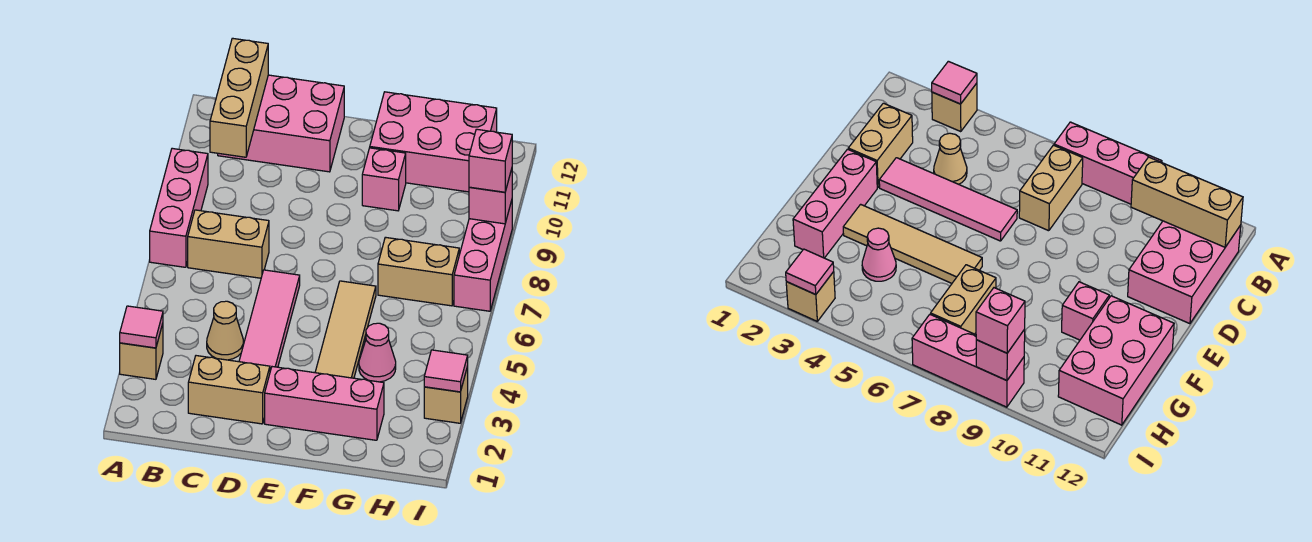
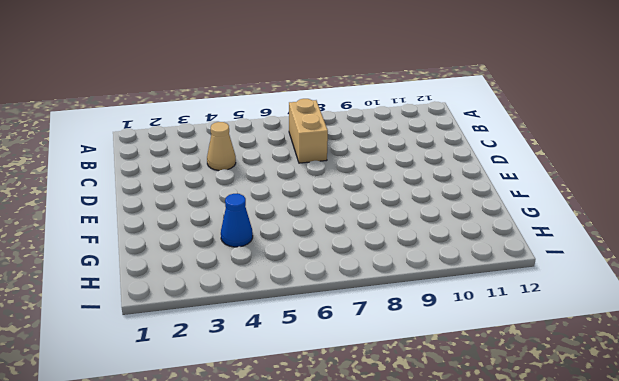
blue cone G4 level 1 -> pink cone G4 level 1
none -> tan brick A3 level 1
none -> pink brick A7:A9 level 1
none -> pink brick B11:D12 level 1

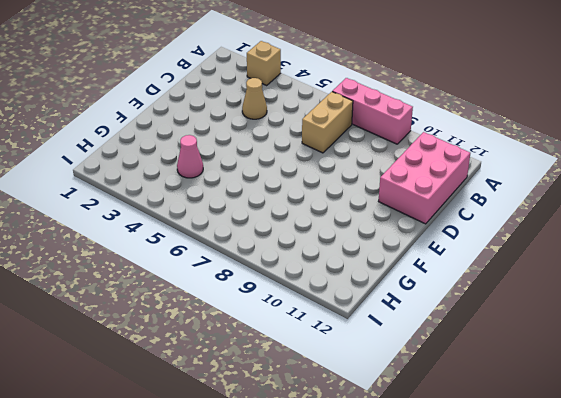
none -> tan brick C2:D2 level 1
none -> pink tile D3:D6 level 1
none -> pink brick E2:G2 level 1

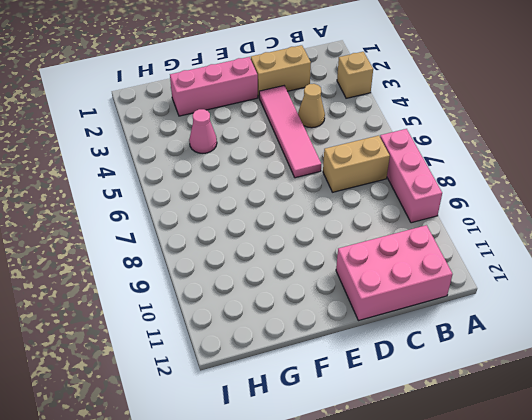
none -> tan tile F3:F6 level 1
none -> pink brick F10 level 1
none -> pink brick F11:H12 level 1

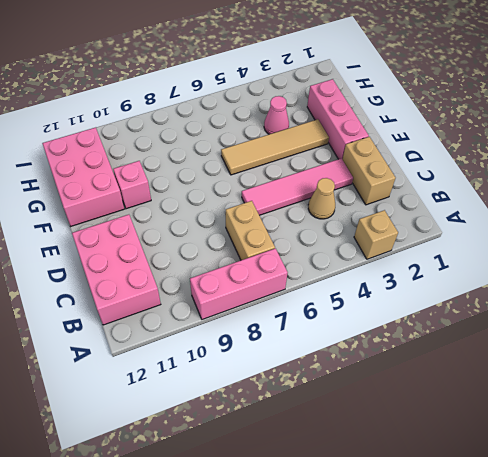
none -> tan brick G7:H7 level 1
none -> tan brick I3 level 1
none -> pink brick I7:I9 level 1

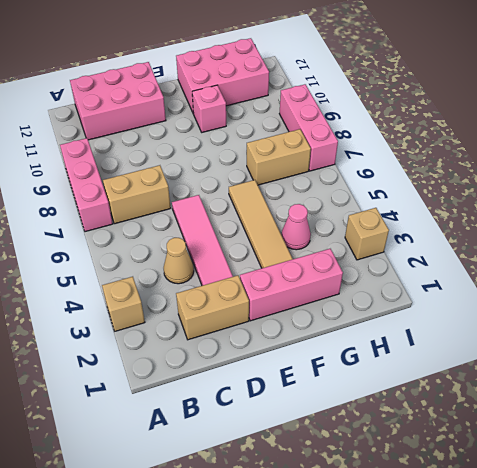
none -> pink tile A3 level 2
none -> tan brick B10:B12 level 2
none -> pink tile I3 level 2

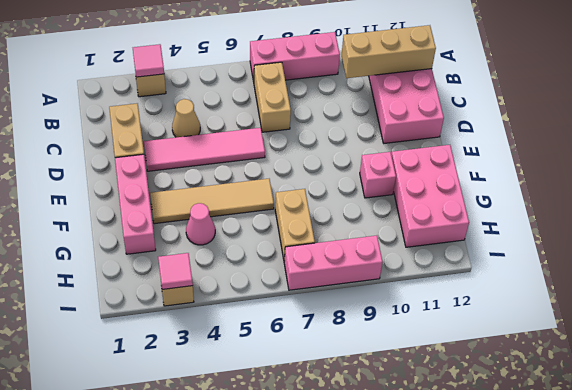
none -> pink brick I9 level 2
none -> pink brick I9 level 3

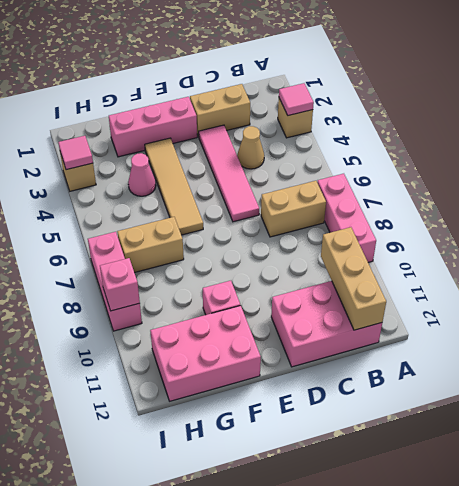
none -> pink brick I9 level 3

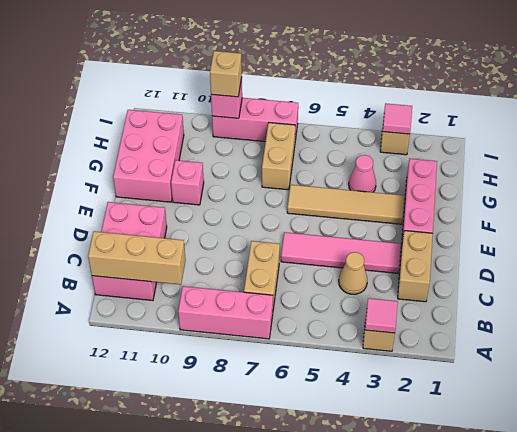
tan brick I9 level 3 -> pink brick I9 level 3

